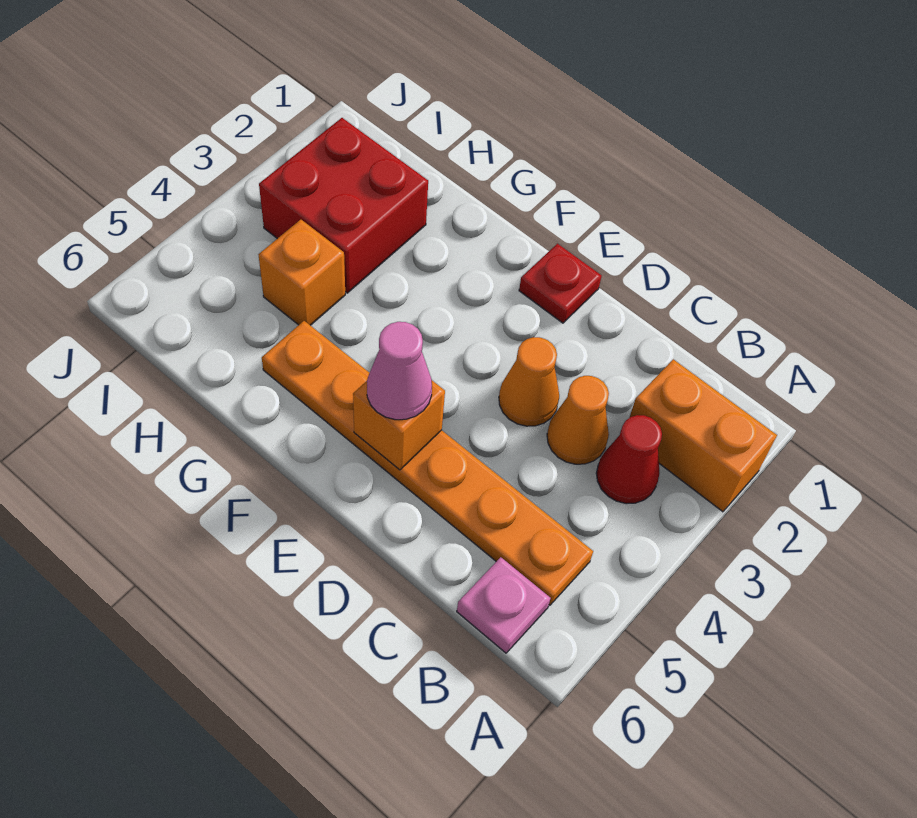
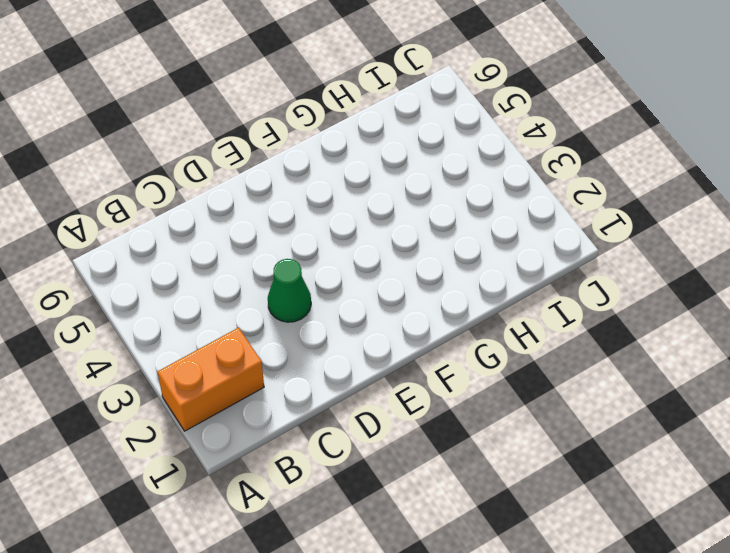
green cone D3 level 1 -> orange cone D3 level 1
none -> red cone B3 level 1
none -> orange plate B5:G5 level 1

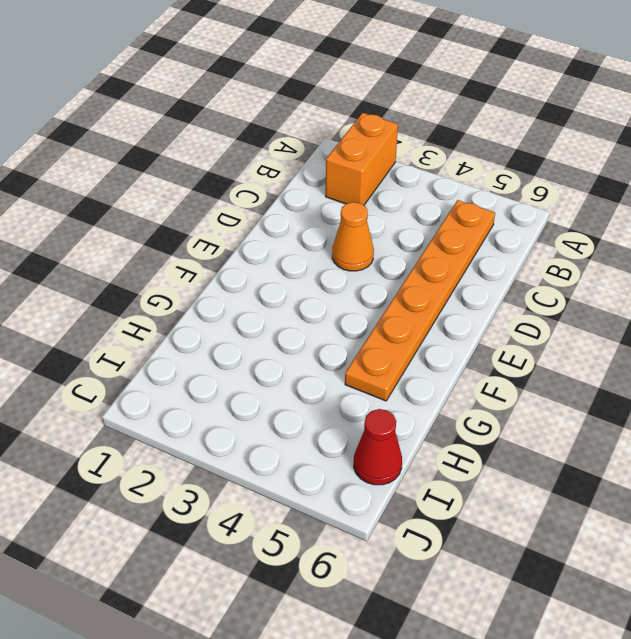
red cone I6 level 1 -> red cone B3 level 1
none -> pink plate B6 level 1
none -> orange cone C3 level 1

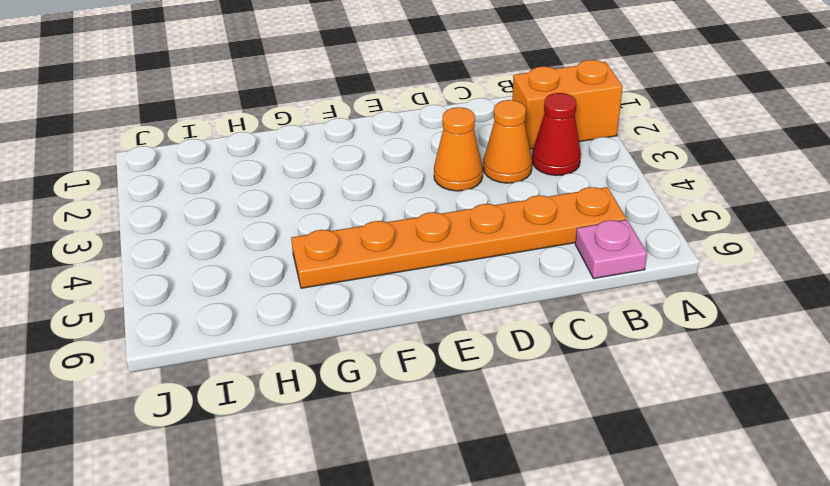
none -> red plate E1 level 1
none -> red brick H2:I3 level 1

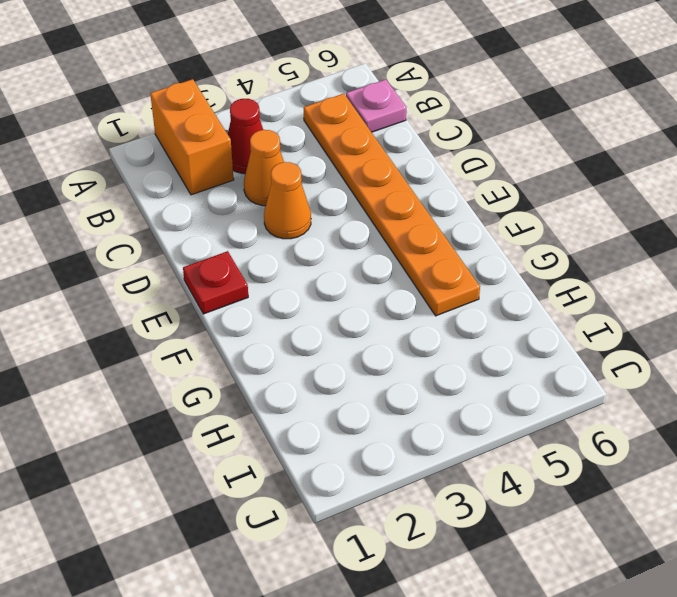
none -> red brick H2:I3 level 1
none -> orange brick H4 level 1

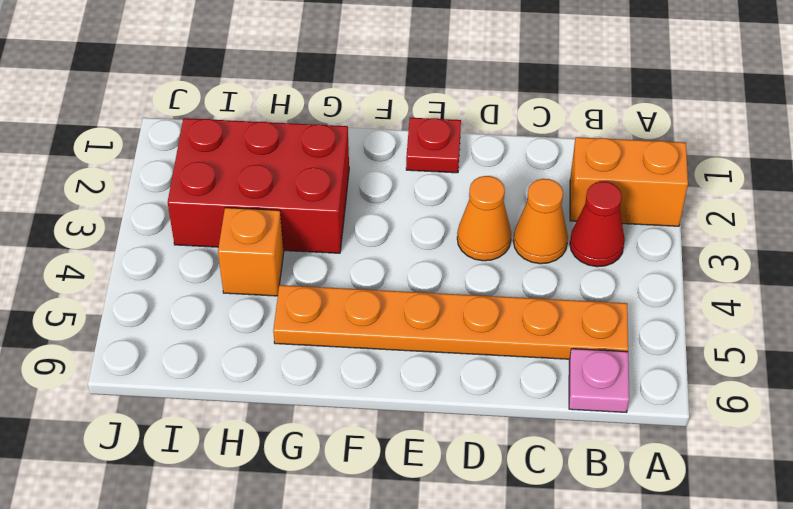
red brick G2:I3 level 1 -> red brick H2:I3 level 1
none -> orange brick E5 level 2
none -> pink cone E5 level 3

